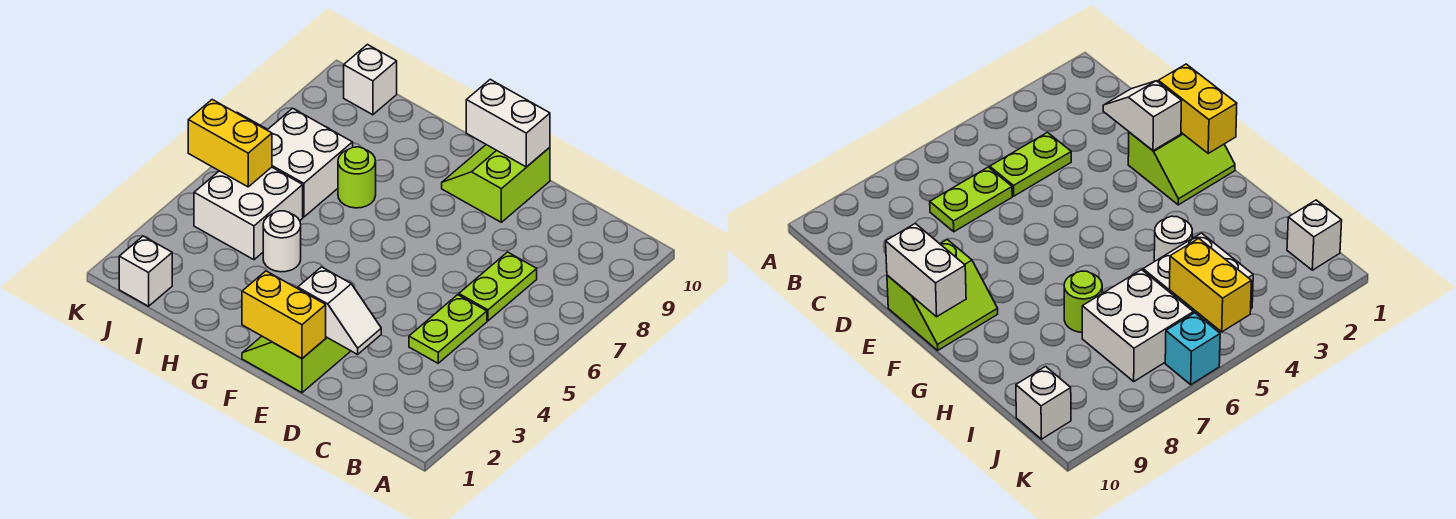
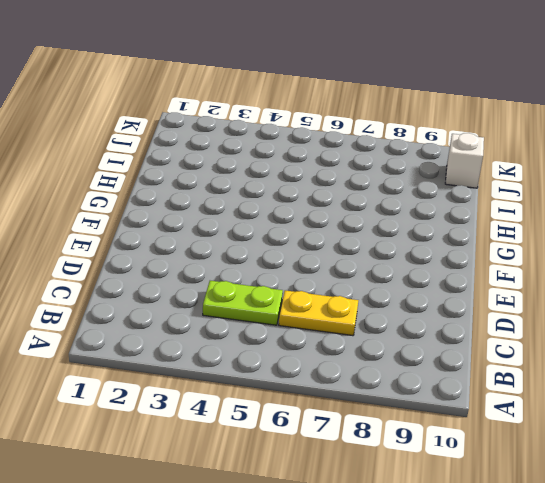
yellow plate C6:C7 level 1 -> lime plate C6:C7 level 1
none -> lime slope E1:F2 level 1 top E
none -> lime slope E9:F10 level 1 top E
none -> white round brick H4 level 1

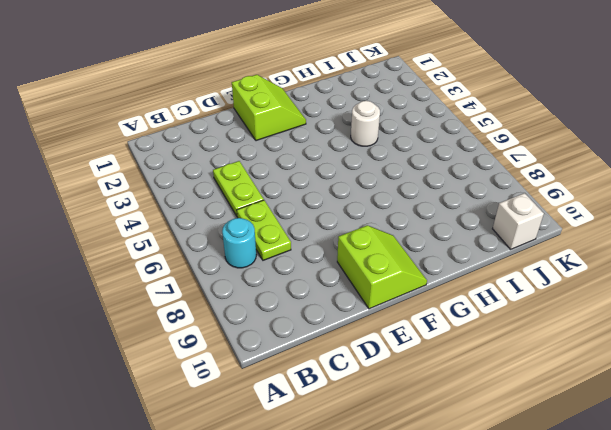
cyan round brick B7 level 1 -> none
none -> lime round brick H7 level 1
none -> white brick I4:J5 level 1
none -> white brick I6:J7 level 1

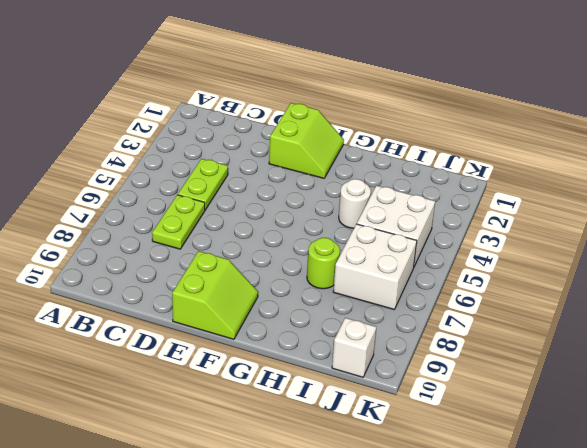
none -> white brick J1 level 1
none -> cyan brick K6 level 1
none -> white slope D2:E2 level 2 top E

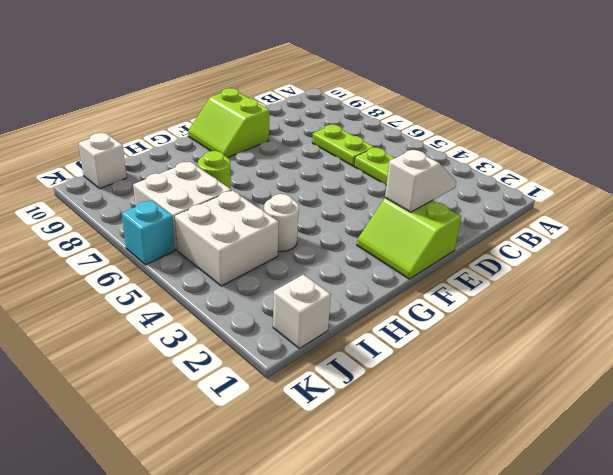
none -> yellow brick E1:F1 level 2
none -> white brick E10:F10 level 2
none -> yellow brick J5:K5 level 2

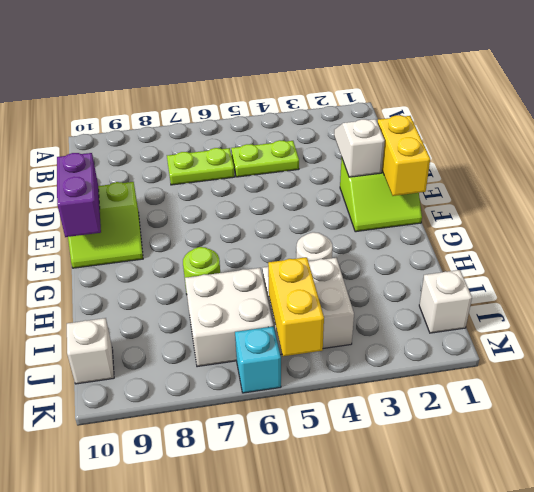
purple brick E10:F10 level 2 -> white brick E10:F10 level 2

